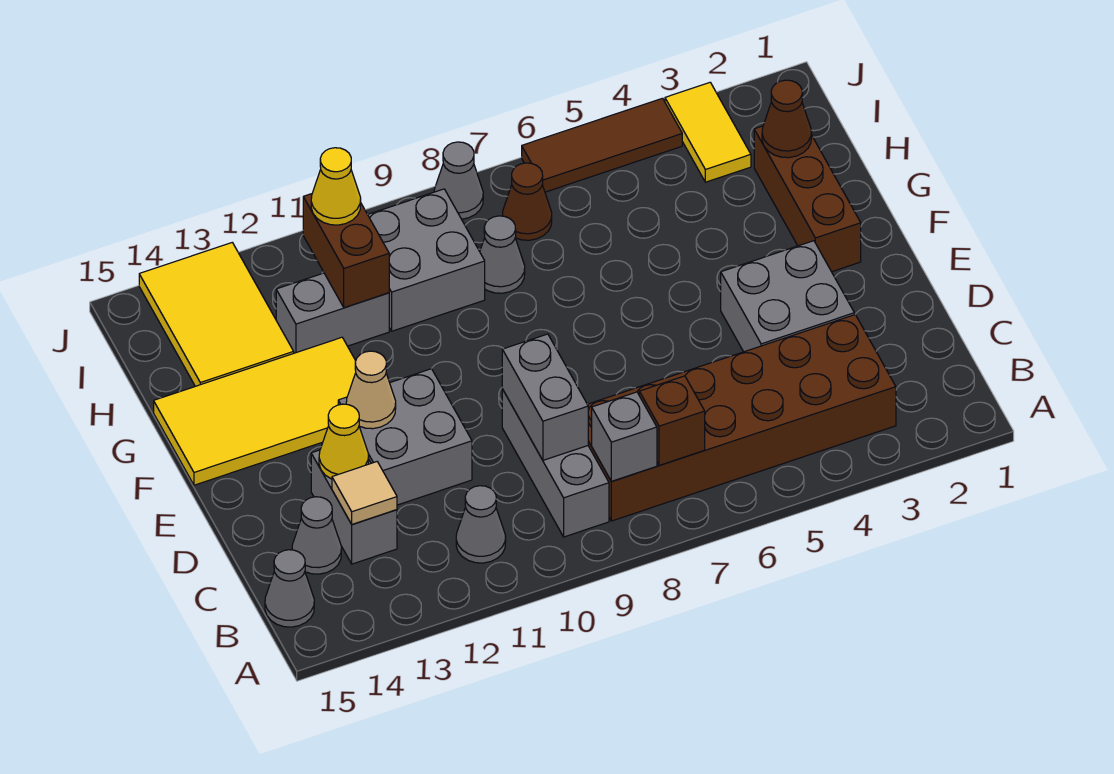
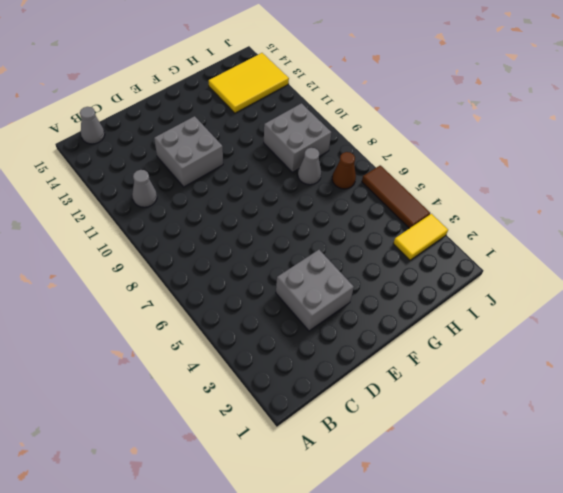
none -> brown brick B3:C8 level 1
none -> grey brick B9:D9 level 1
none -> grey brick C13:D13 level 1

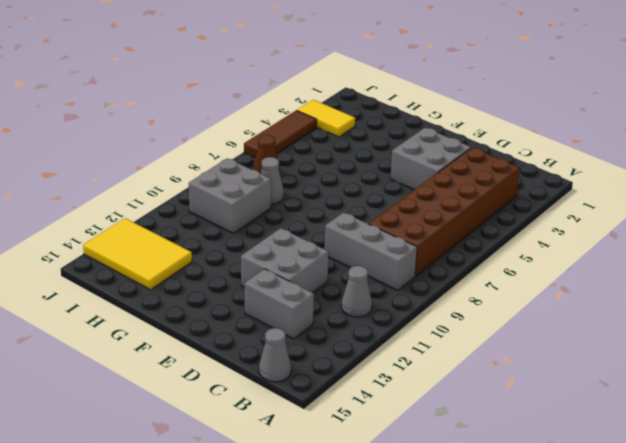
none -> grey cone C14 level 1
none -> brown brick F2:H2 level 1
none -> yellow tile F12:G15 level 1

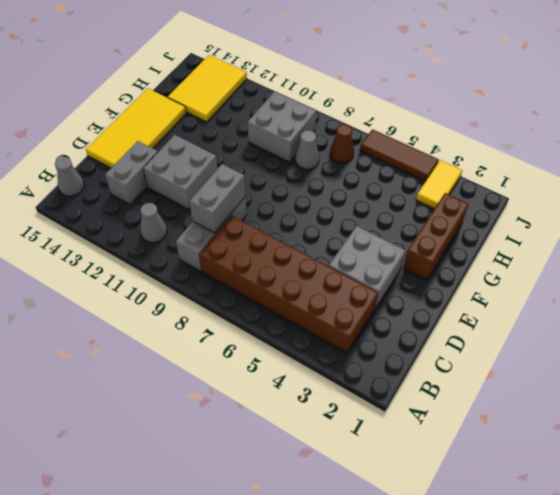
yellow tile D14:G15 level 1 -> yellow tile F12:G15 level 1
none -> grey cone C14 level 1
none -> grey brick H11:H12 level 1
none -> grey cone J8 level 1

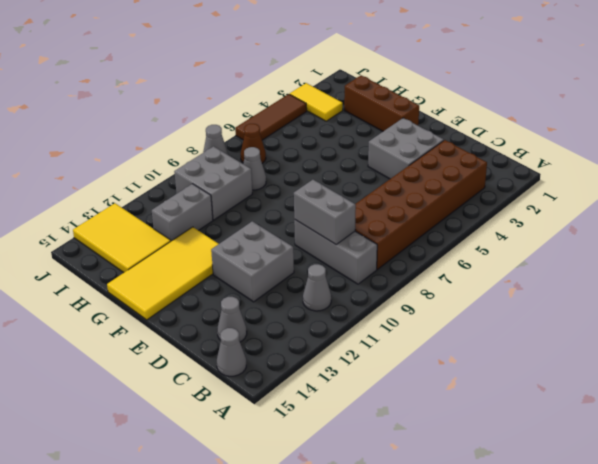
none -> grey brick C13:D13 level 1
none -> brown brick B7 level 2
none -> grey brick B8 level 2

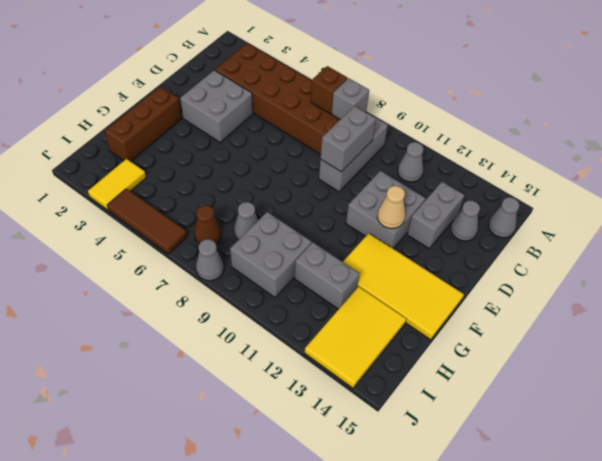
none -> tan tile C13 level 2
none -> yellow cone D13 level 2
none -> brown cone H2 level 2

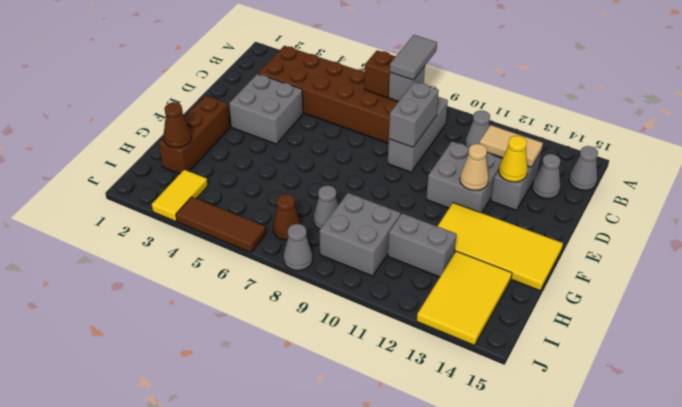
grey tile A8:B8 level 3 -> none
tan tile C12:C13 level 2 -> tan tile C13 level 2
none -> brown brick H11:I11 level 2
none -> yellow cone I11 level 3

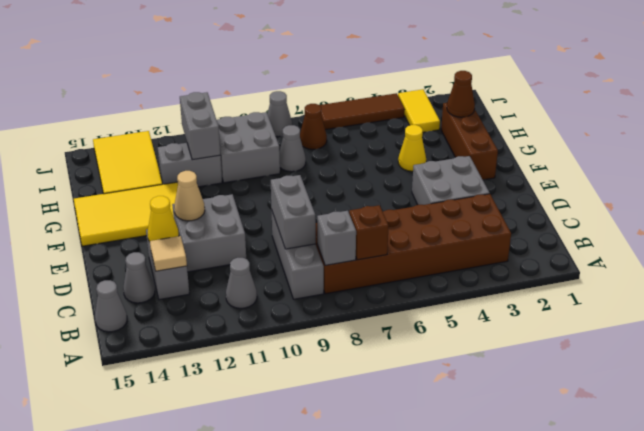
yellow cone G4 level 1 -> yellow cone I11 level 3
grey brick H11:I11 level 2 -> brown brick H11:I11 level 2

